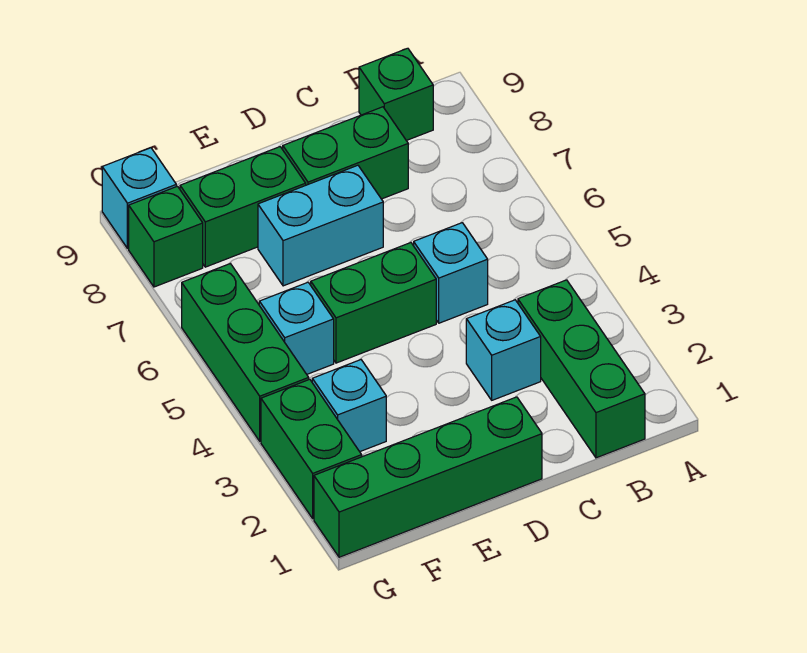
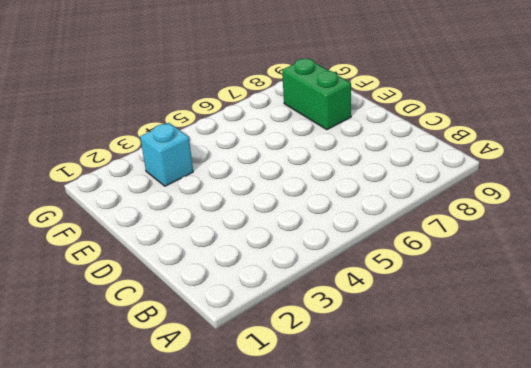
none -> green brick B1:B3 level 1
none -> green brick B9 level 1
none -> cyan brick C3 level 1

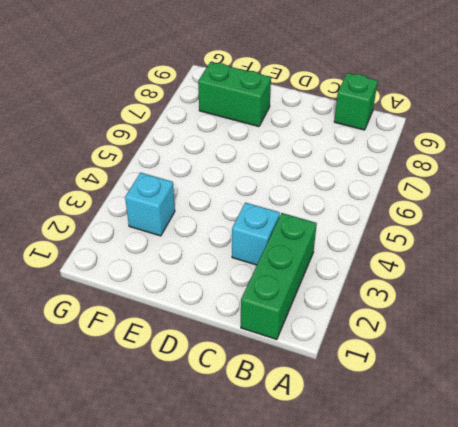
none -> cyan brick C5 level 1
none -> green brick C8:D8 level 1
none -> green brick D1:G1 level 1

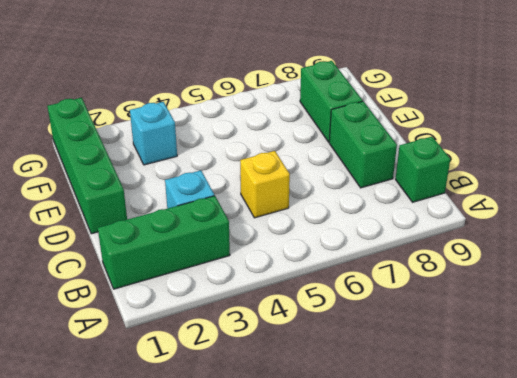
yellow brick C5 level 1 -> cyan brick C5 level 1
none -> green brick D5:E5 level 1
none -> cyan brick D7:E7 level 1
none -> cyan brick F5 level 1

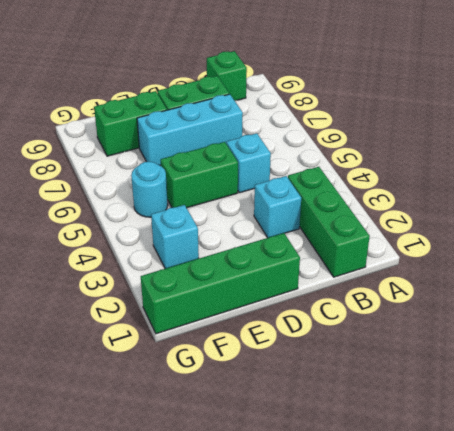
cyan brick C7:E7 level 1 -> cyan brick D7:E7 level 1
cyan round brick F5 level 1 -> cyan brick F5 level 1
none -> green brick G2:G3 level 1
none -> green brick G4:G6 level 1
none -> green brick G8 level 1

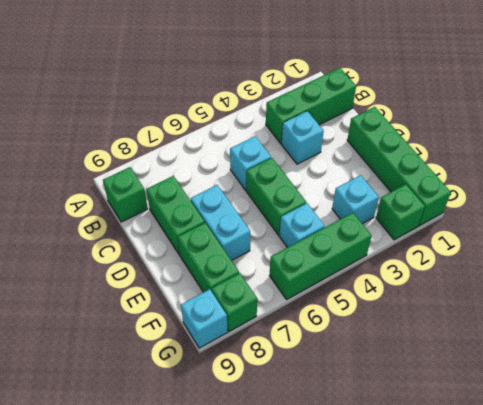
green brick G2 level 1 -> green brick G2:G3 level 1

